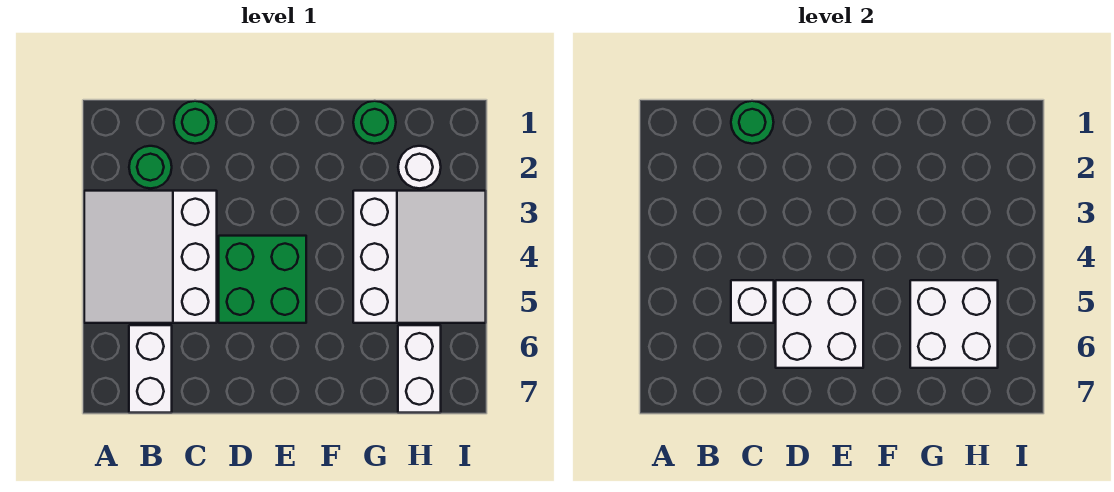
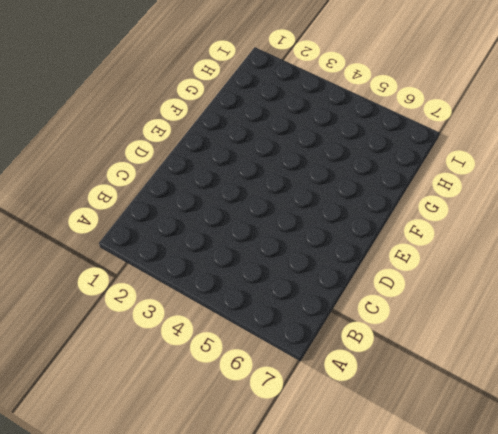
none -> white slope A3:C5 level 1 top C
none -> green round brick B2 level 1
none -> white brick B6:B7 level 1

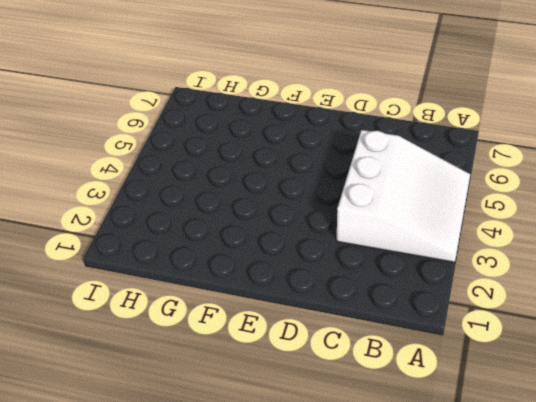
none -> green round brick B2 level 1
none -> white brick B6:B7 level 1
none -> green round brick C1 level 1

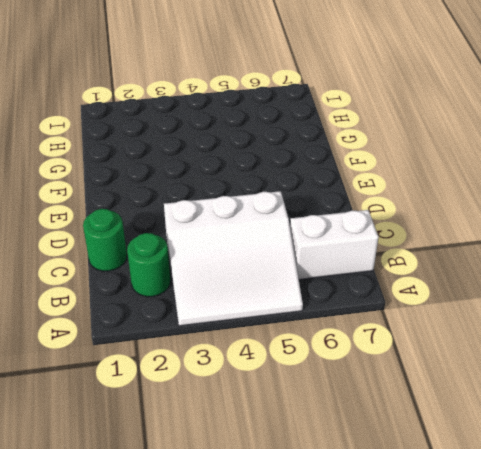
none -> green brick D4:E5 level 1
none -> green round brick G1 level 1
none -> white slope G3:I5 level 1 top G

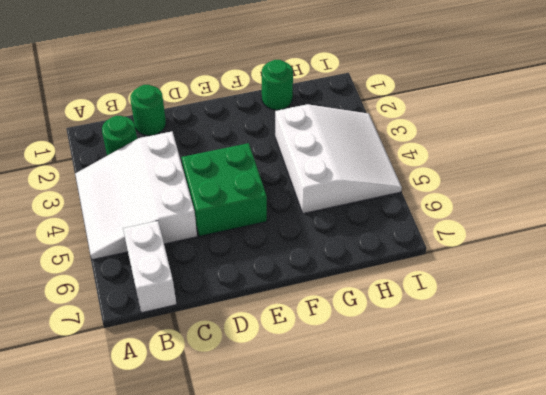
none -> white round brick H2 level 1
none -> white brick H6:H7 level 1
none -> green round brick C1 level 2

